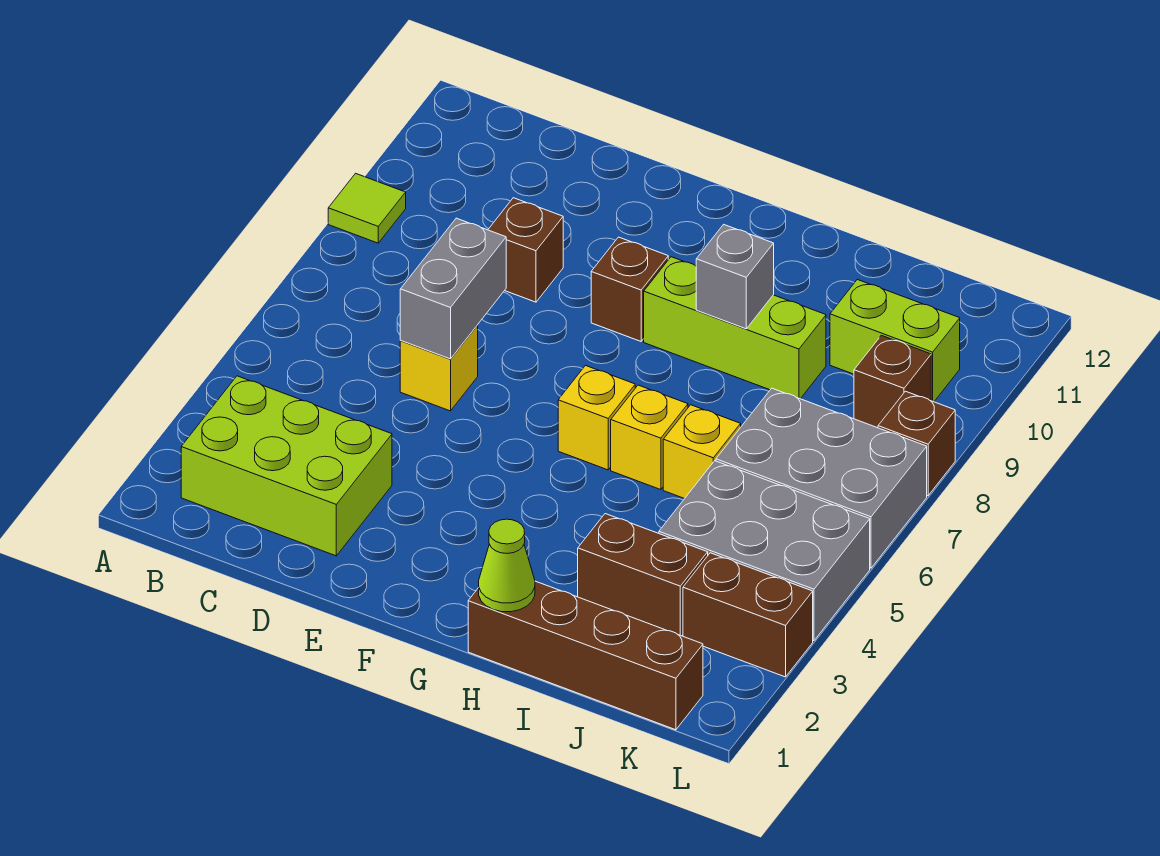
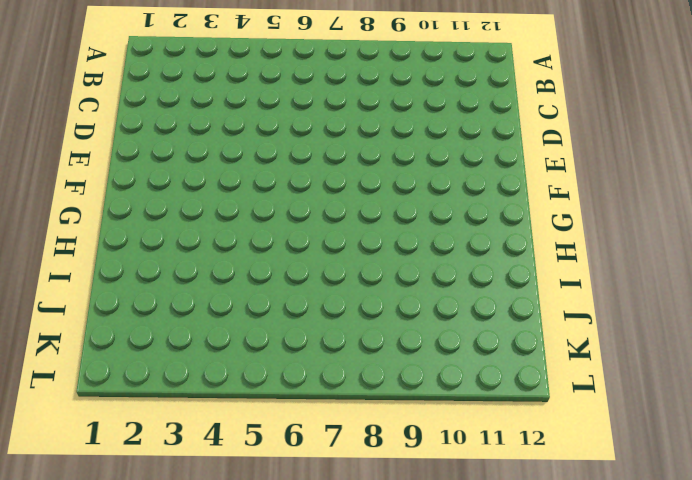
none -> lime tile A9 level 1
none -> lime brick B2:D3 level 1
none -> yellow brick D6 level 1

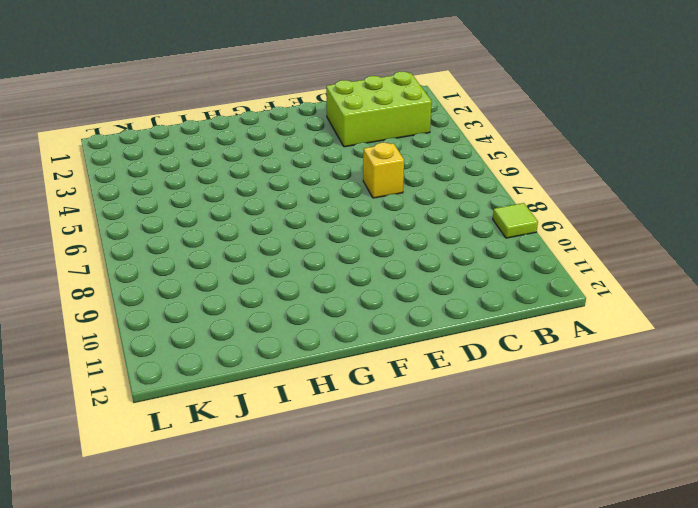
none -> brown brick D9 level 1
none -> brown brick F9 level 1
none -> yellow brick G6 level 1

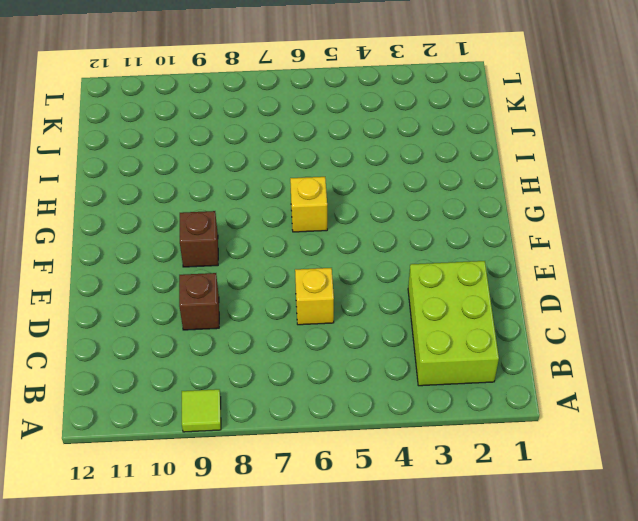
none -> lime brick G9:I9 level 1
none -> brown brick H1:K1 level 1
none -> yellow brick H6 level 1

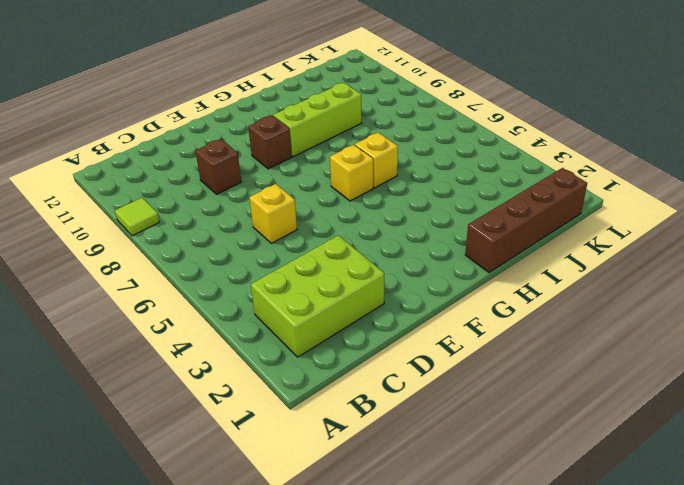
none -> brown brick I3:J3 level 1
none -> yellow brick I6 level 1
none -> grey brick J4:L5 level 1

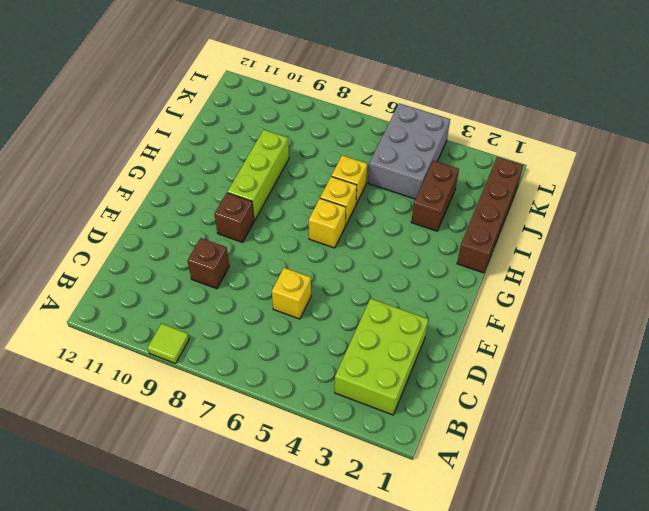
none -> grey brick J6:L7 level 1
none -> lime brick J10:K10 level 1
none -> brown brick K3:L3 level 1

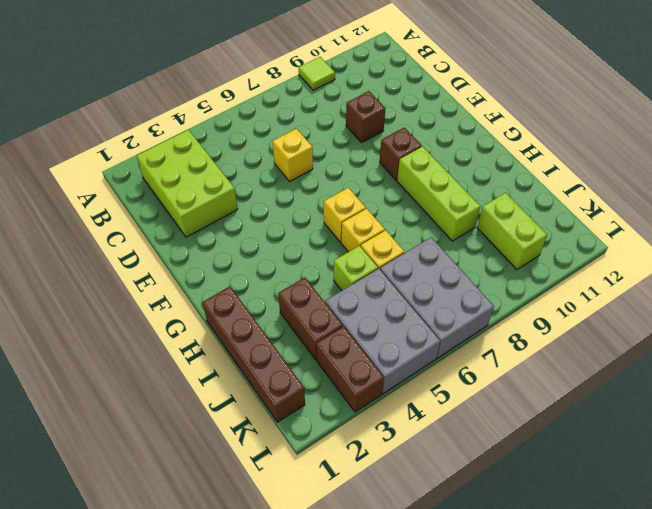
lime brick I5 level 1 -> none
none -> brown brick K9 level 1
none -> brown brick L8 level 1
none -> grey brick D6:D7 level 2

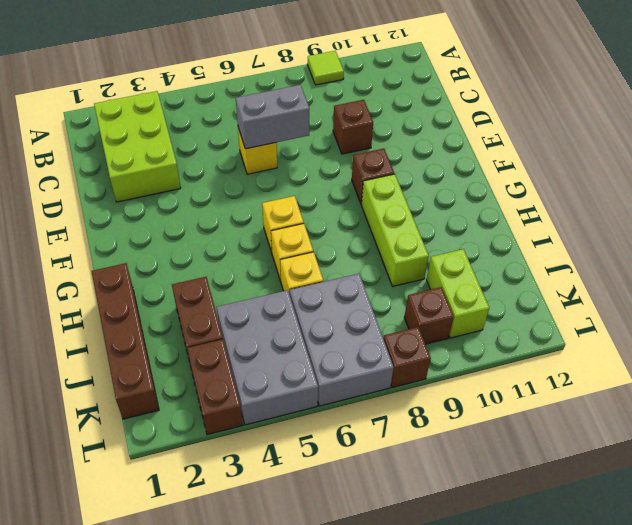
none -> lime cone H1 level 2
none -> grey brick H9 level 2

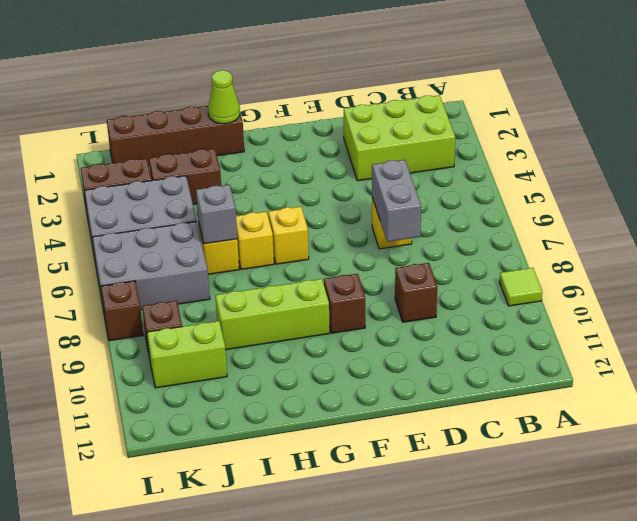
grey brick I6 level 2 -> grey brick H9 level 2

